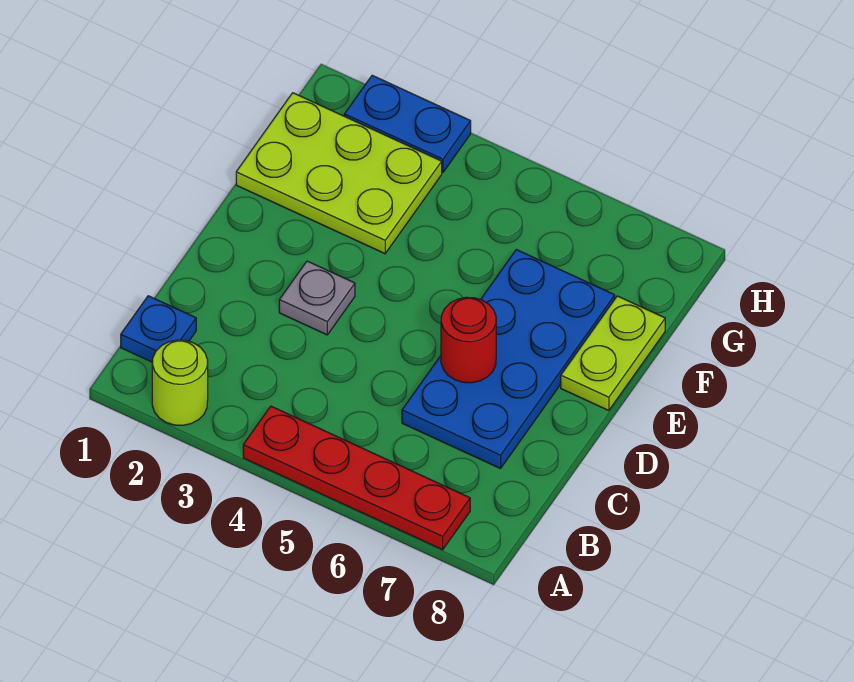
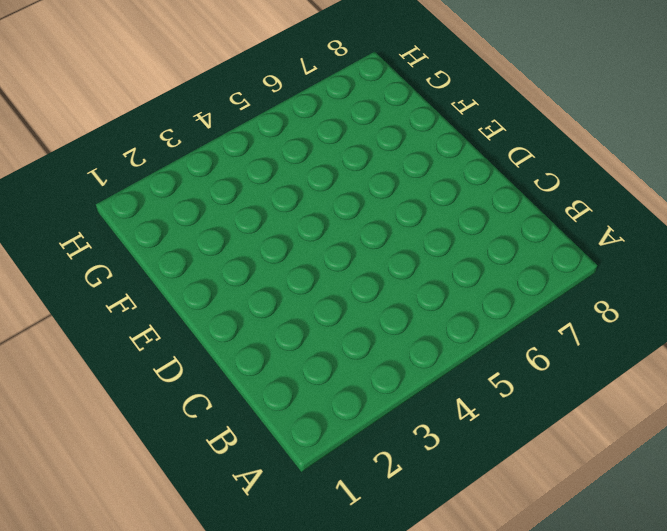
none -> lime round brick A2 level 1
none -> red plate A4:A7 level 1

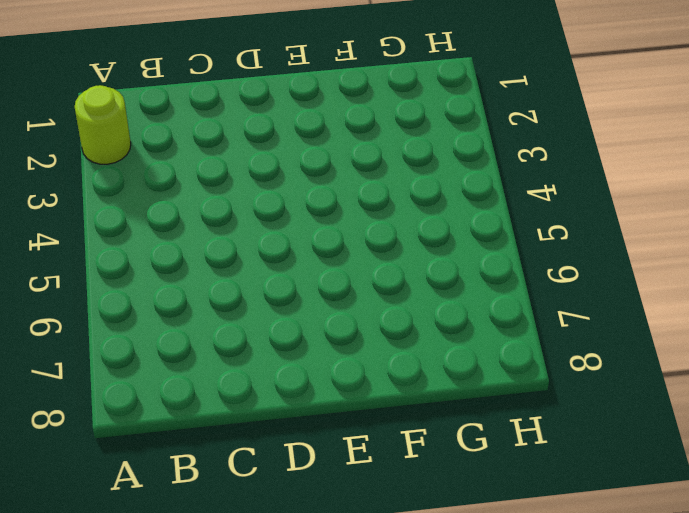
none -> red plate A4:A7 level 1
none -> blue plate B1 level 1

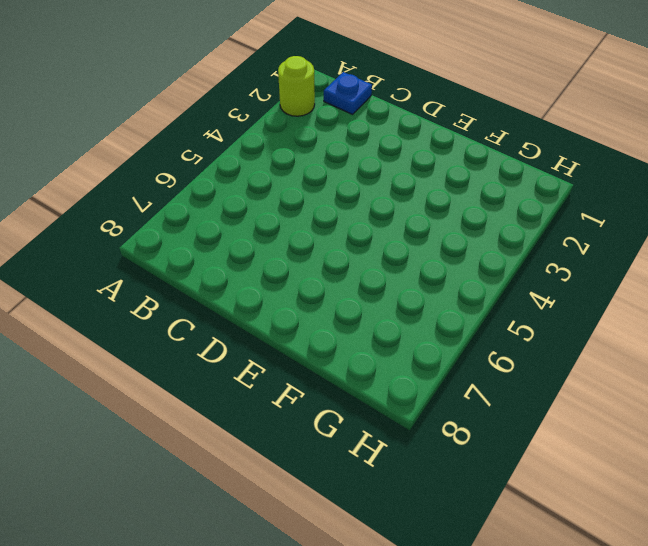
none -> red plate A4:A7 level 1
none -> blue plate C6:F7 level 1

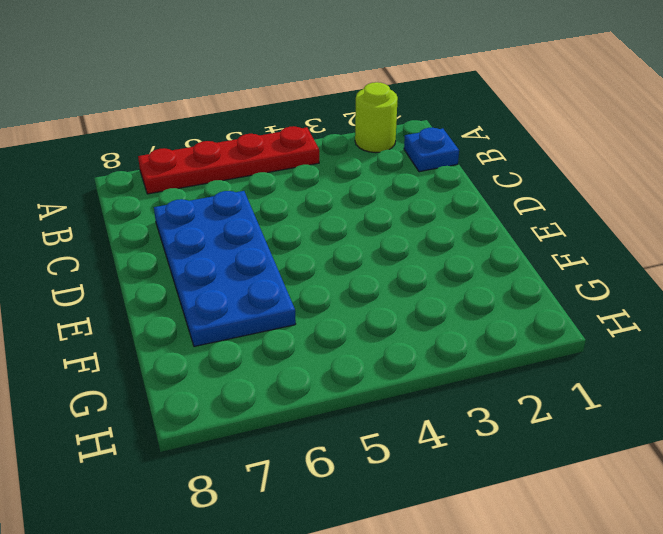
none -> grey plate D3 level 1
none -> lime plate E8:F8 level 1

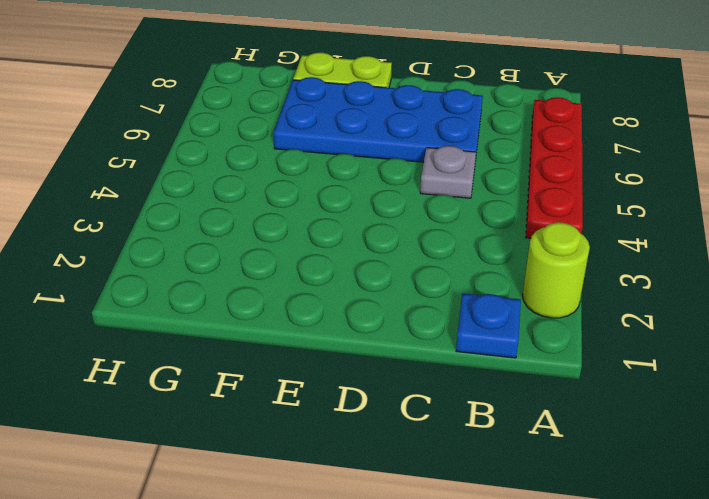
grey plate C5 level 1 -> grey plate D3 level 1
none -> lime plate F1:G3 level 1
none -> blue plate H2:H3 level 1

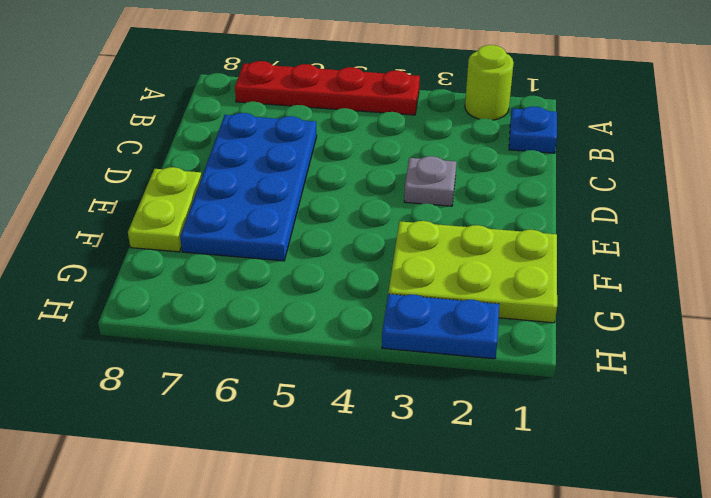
none -> red round brick D6 level 2

